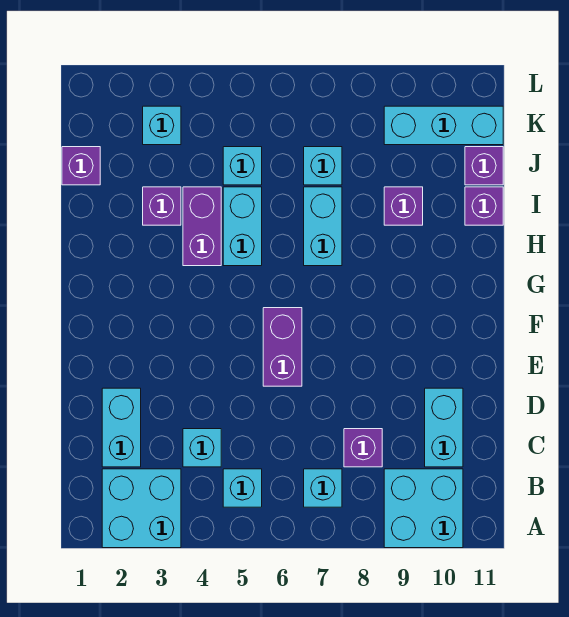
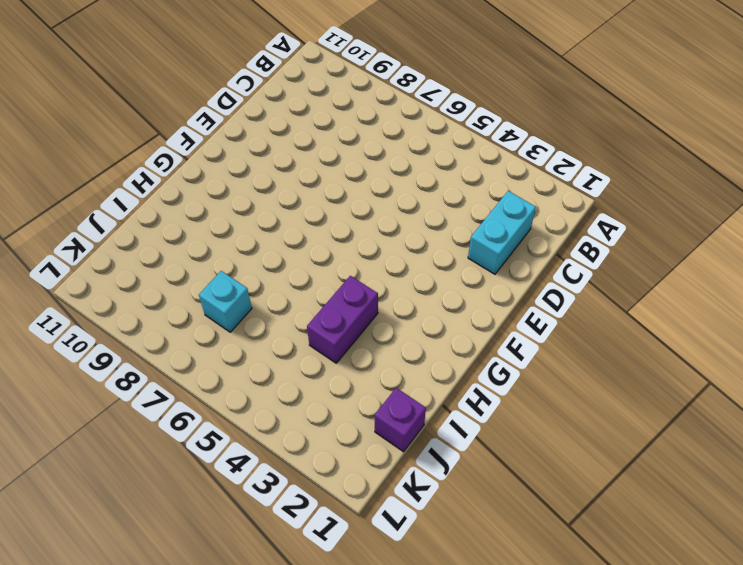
none -> cyan brick A2:B3 level 1
none -> cyan brick A9:B10 level 1
none -> cyan brick B5 level 1

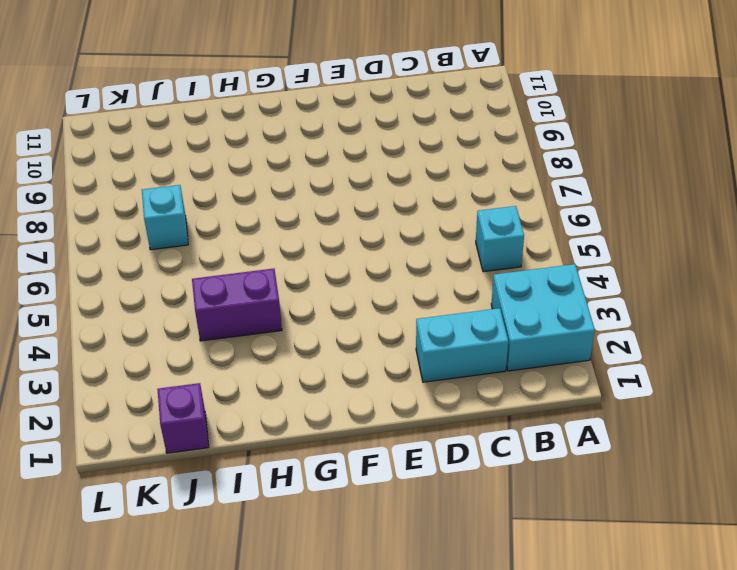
none -> cyan brick A9:B10 level 1
none -> cyan brick B7 level 1
none -> cyan brick C4 level 1

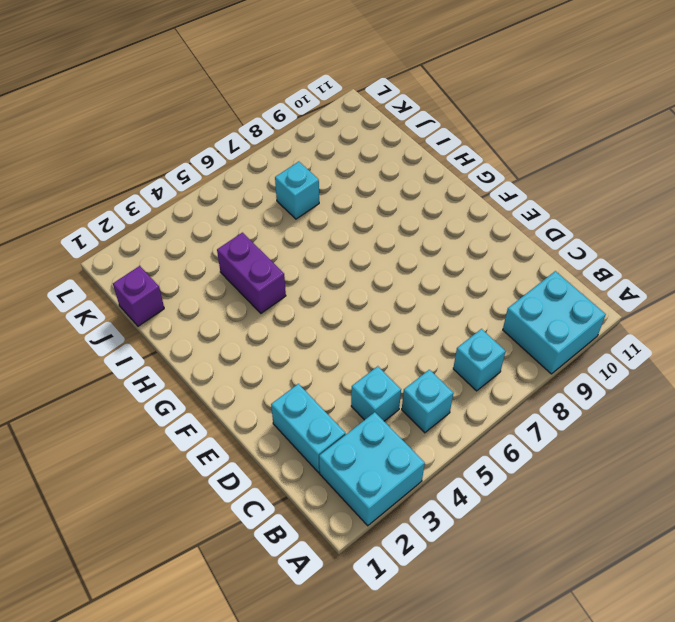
none -> purple brick C8 level 1
none -> cyan brick C10:D10 level 1
none -> purple brick E6:F6 level 1

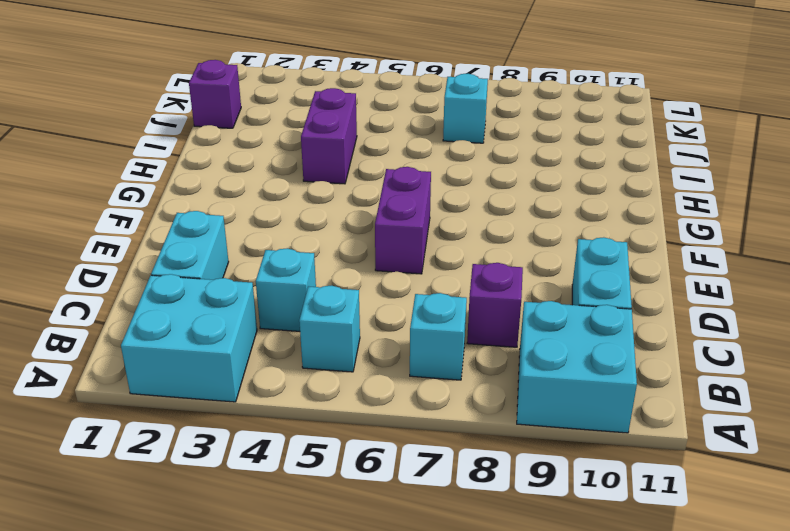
none -> cyan brick H5:I5 level 1
none -> cyan brick H7:I7 level 1
none -> purple brick I3 level 1

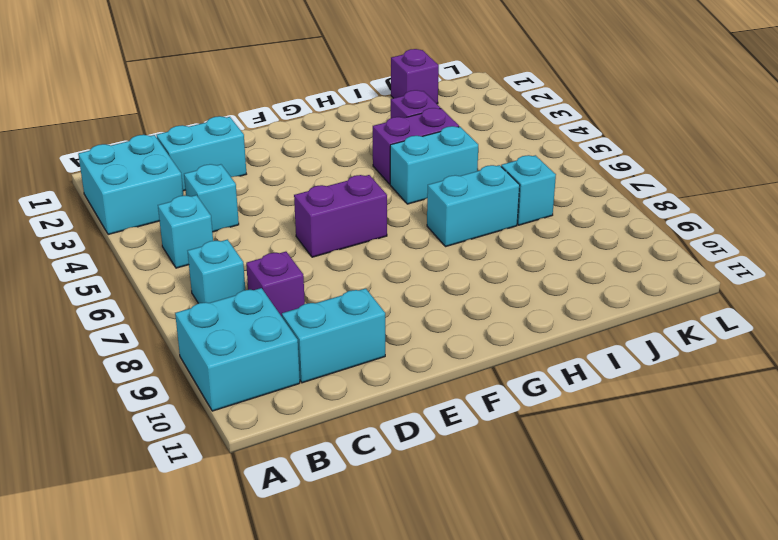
none -> purple brick I9 level 1
none -> purple brick I11 level 1
none -> cyan brick J5 level 1

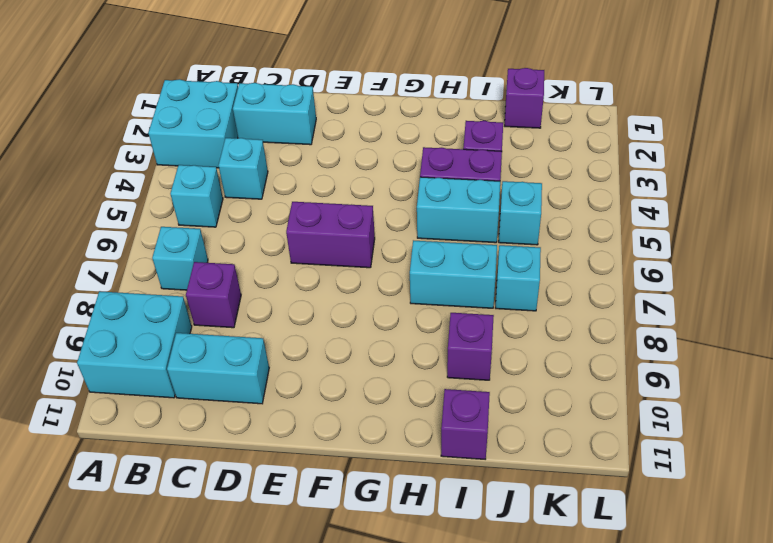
none -> purple brick J11 level 1
none -> cyan brick K3 level 1
none -> cyan brick K9:K11 level 1

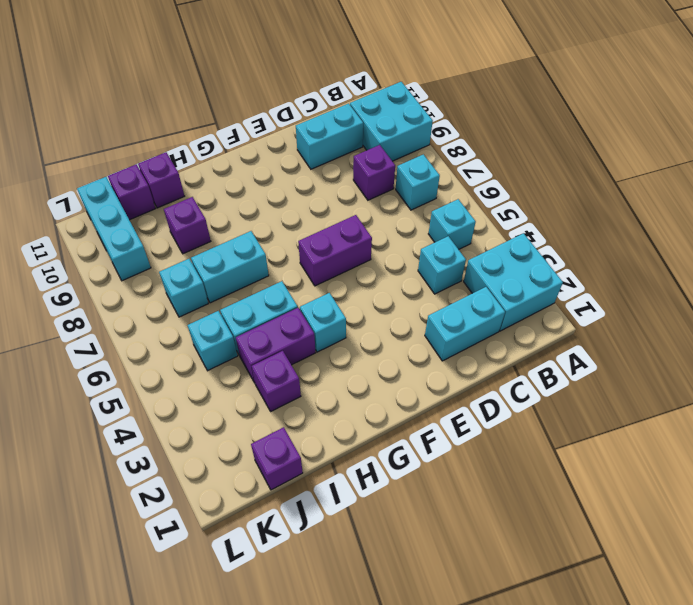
cyan brick G4 level 1 -> cyan brick K3 level 1

